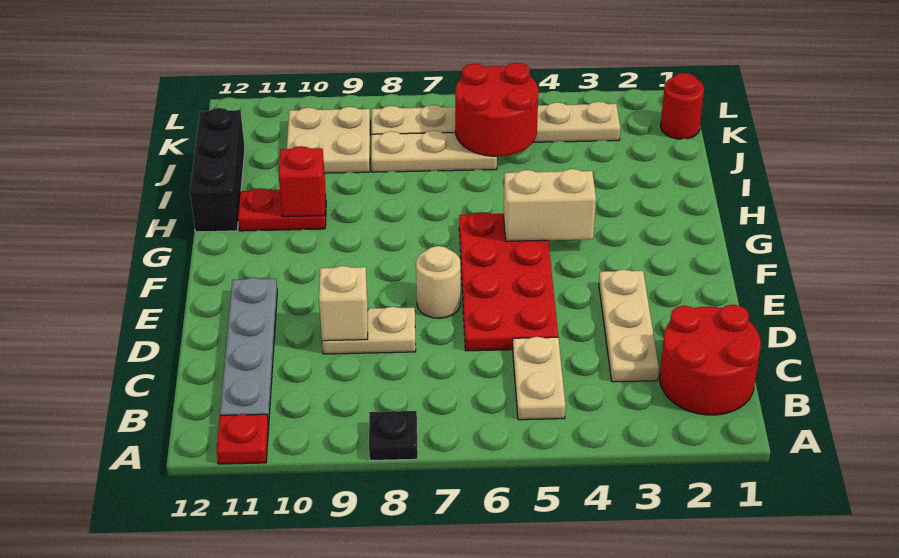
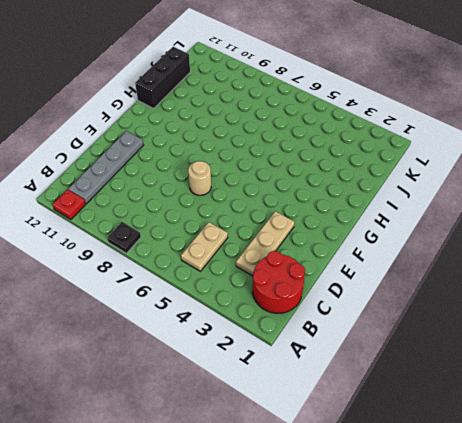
none -> red plate D5:G6 level 1
none -> tan plate D8:D9 level 1
none -> red plate H10:H11 level 1

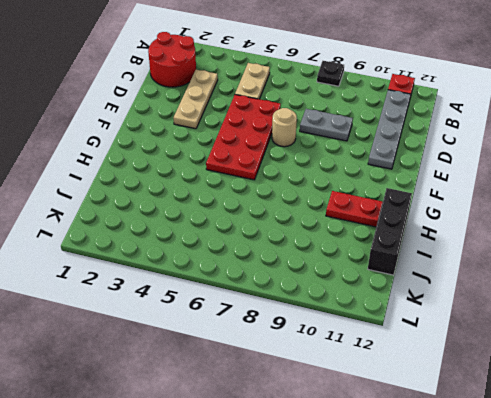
grey plate D8:D9 level 1 -> tan plate D8:D9 level 1
none -> tan plate J6:J8 level 1
none -> tan plate J9:K10 level 1
none -> red round brick K1 level 1

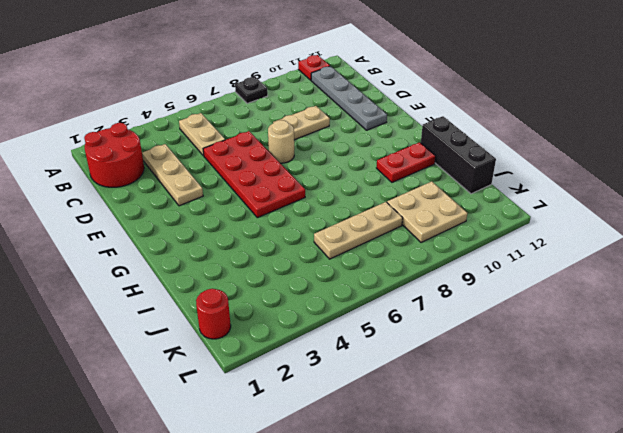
none -> tan plate K3:K8 level 1
none -> tan brick D9 level 2
none -> tan brick G4:G5 level 2

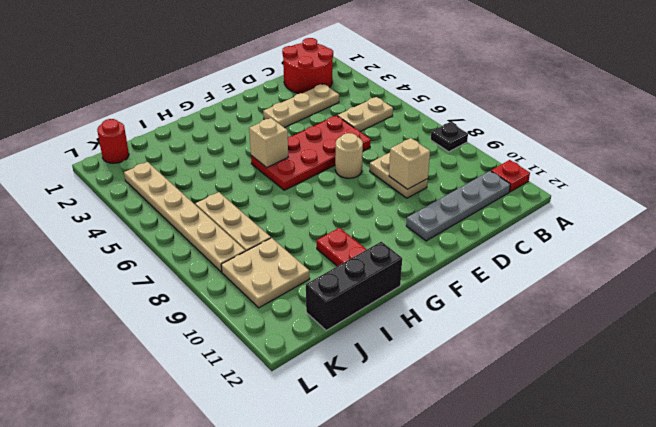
tan brick G5 level 2 -> tan brick G4:G5 level 2
none -> red brick H10 level 2
none -> red round brick J5:K6 level 2

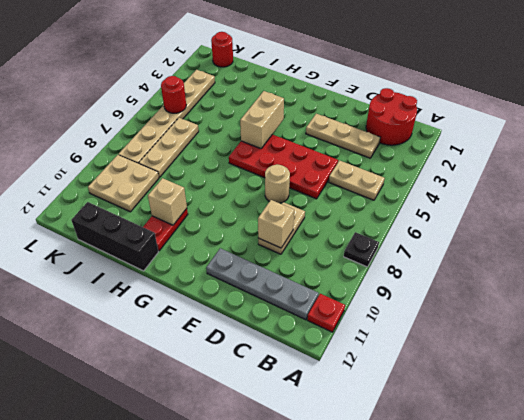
tan brick H10 level 2 -> red brick H10 level 2
red round brick K5 level 2 -> red round brick J5:K6 level 2

